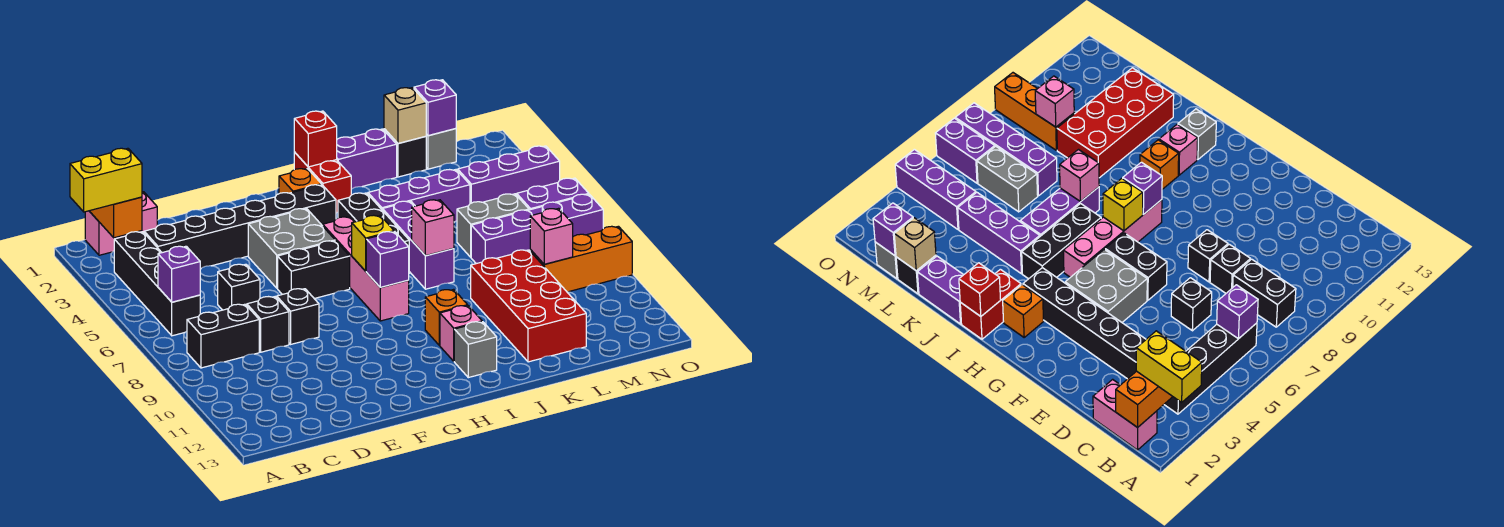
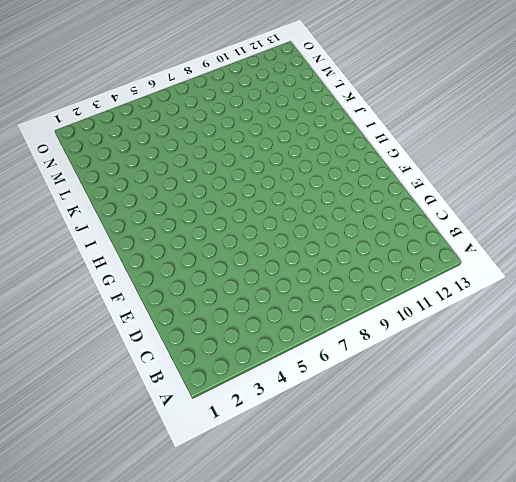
none -> pink brick B1:C1 level 1
none -> black brick B3:B6 level 1
none -> black brick B8:C8 level 1
none -> black brick C3:H3 level 1

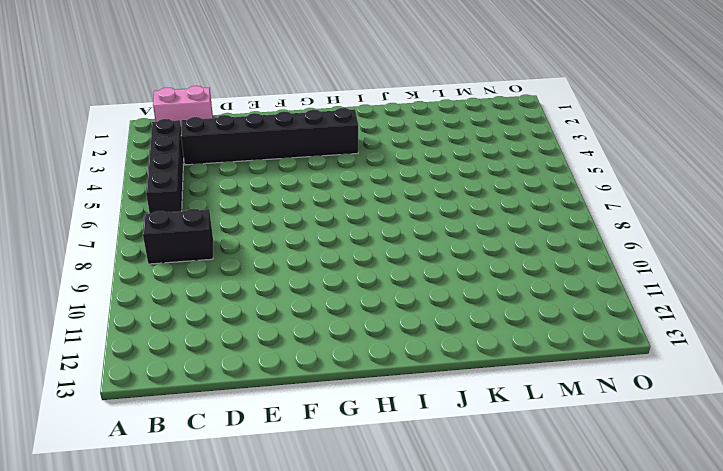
none -> black brick D6 level 1
none -> black brick D8 level 1
none -> black brick E8 level 1
none -> grey brick F4:G5 level 1

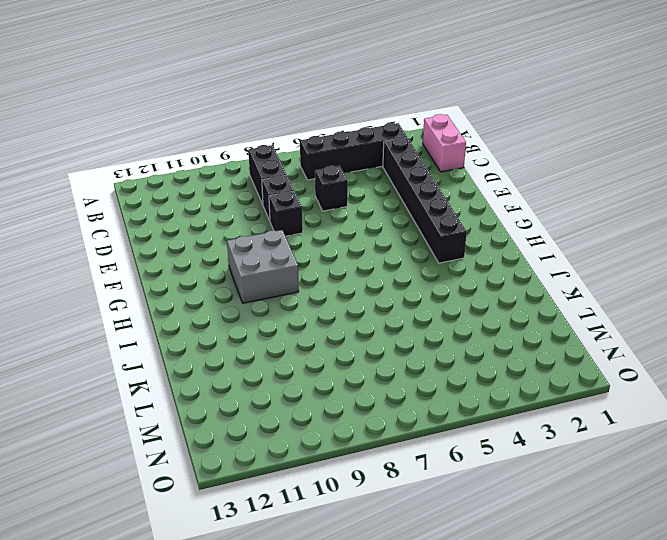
grey brick G9:H10 level 1 -> grey brick F4:G5 level 1
none -> black brick F6:G6 level 1
none -> orange brick H2 level 1
none -> pink brick H5:H8 level 1
none -> red brick I1:I2 level 1

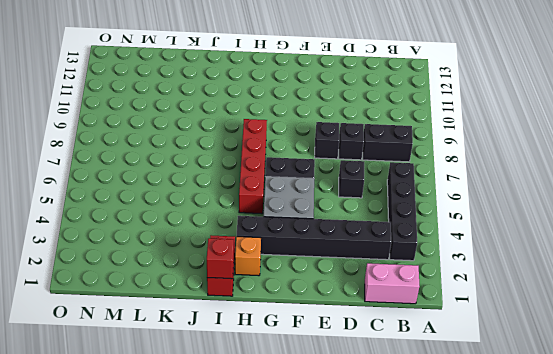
red brick H5:H8 level 1 -> pink brick H5:H8 level 1
none -> black brick I4:I6 level 1
none -> orange brick I10 level 1
none -> pink brick I11 level 1
none -> grey brick I12 level 1

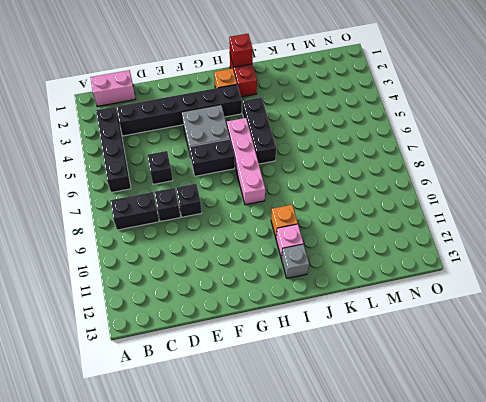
none -> purple brick J1:K1 level 1
none -> purple brick J4:L4 level 1
none -> purple brick J5:J7 level 1
none -> red brick K9:L12 level 1

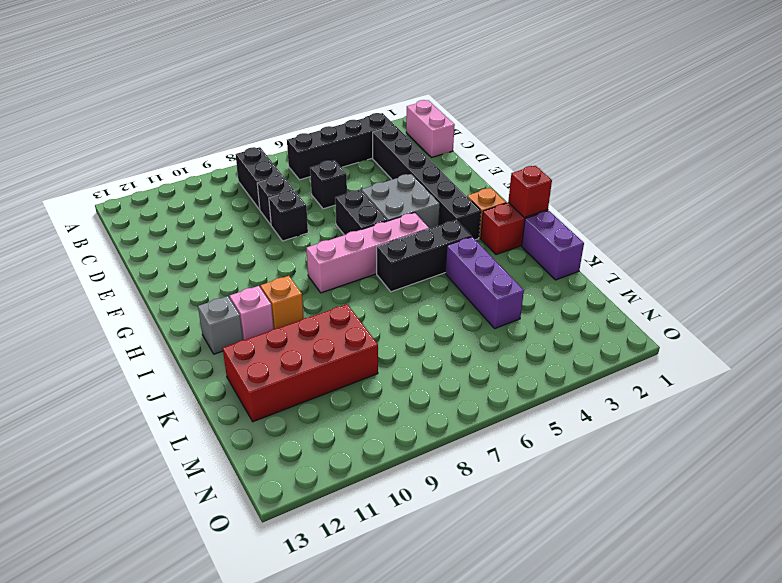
none -> purple brick J5:J7 level 1
none -> black brick L1 level 1
none -> grey brick L6:M6 level 1
none -> purple brick L7:O7 level 1

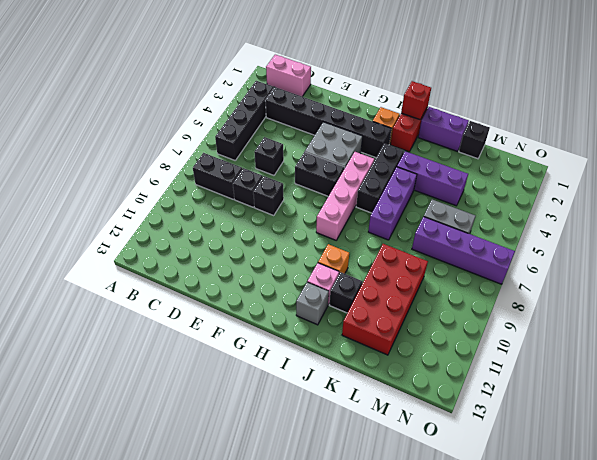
black brick J11 level 1 -> none
none -> grey brick M1 level 1
none -> purple brick M4:O4 level 1
none -> orange brick M9:O9 level 1
none -> purple brick N6:O6 level 1

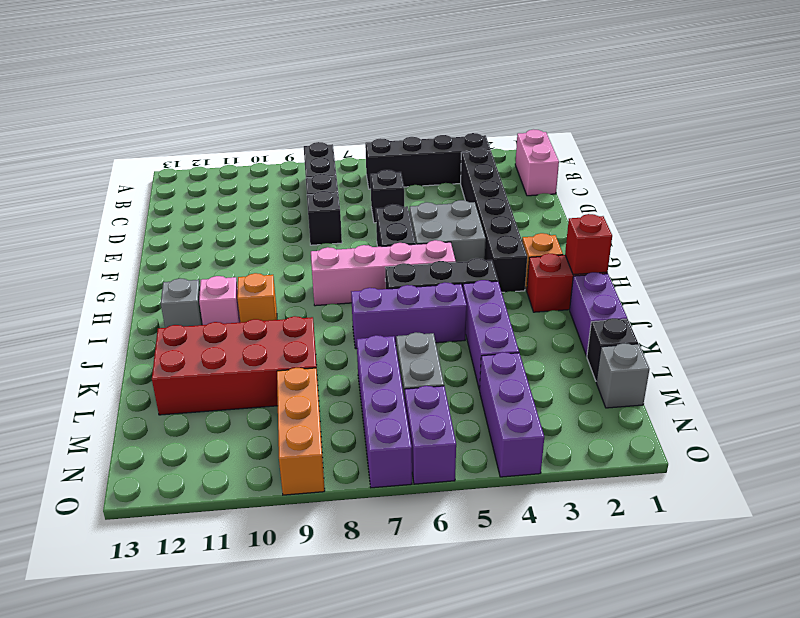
none -> orange brick B1:B2 level 2
none -> purple brick B6 level 2
none -> yellow brick H7 level 2
none -> purple brick H8 level 2

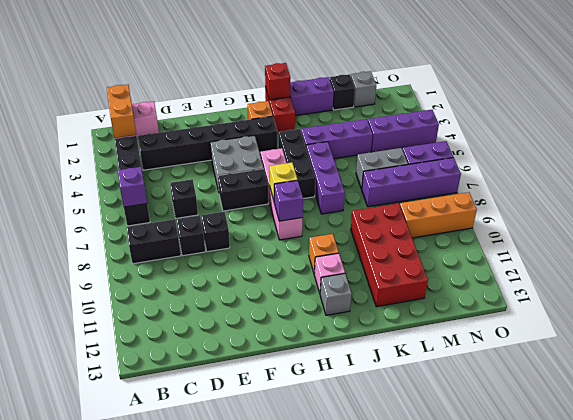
none -> pink brick J7 level 2
none -> tan brick L1 level 2
none -> purple brick M1 level 2
none -> pink brick M9 level 2

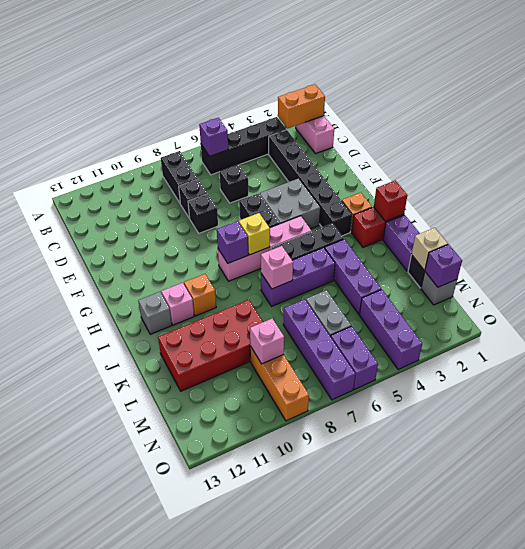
none -> yellow brick A2:B2 level 3

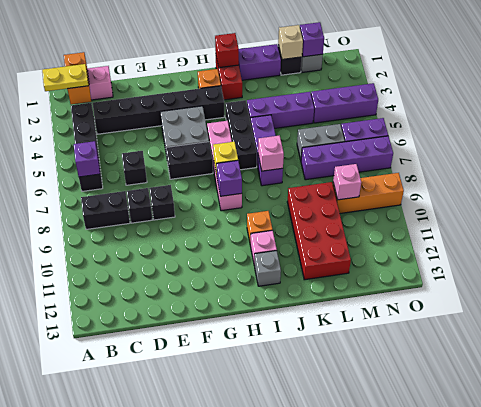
yellow plate A2:B2 level 3 -> yellow brick A2:B2 level 3

